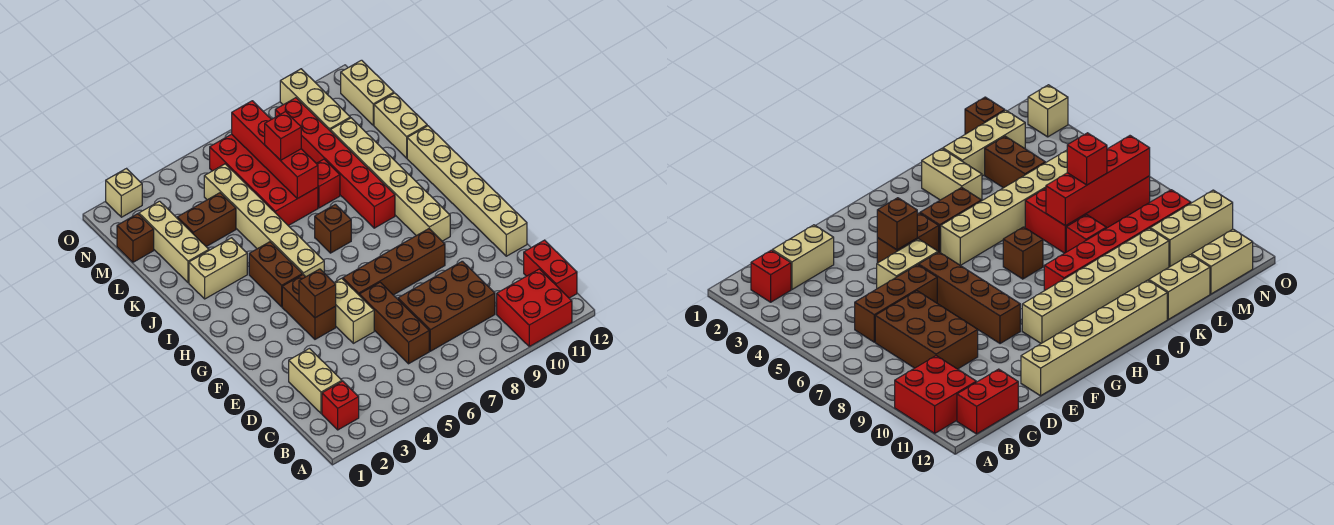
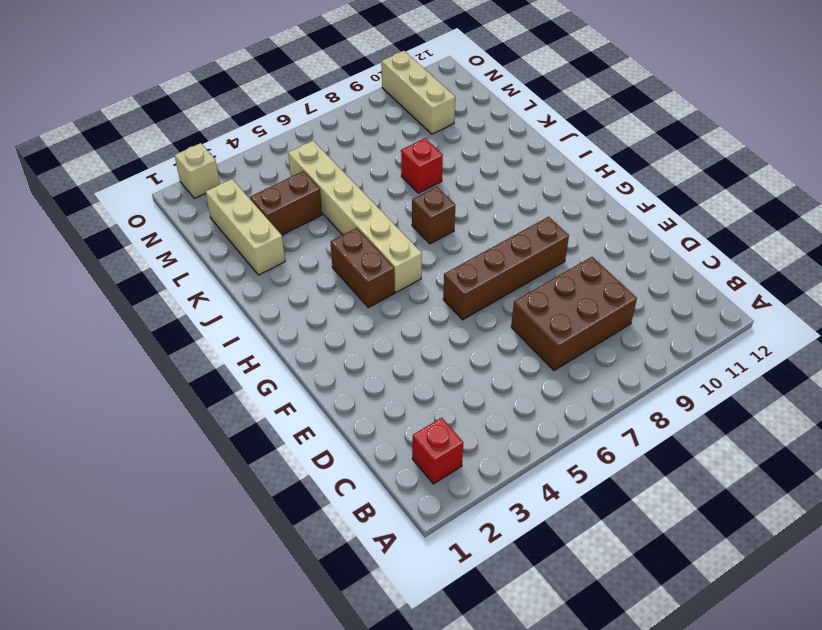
none -> red brick A10:B11 level 1
none -> red brick B12:C12 level 1
none -> tan brick C2:D2 level 1

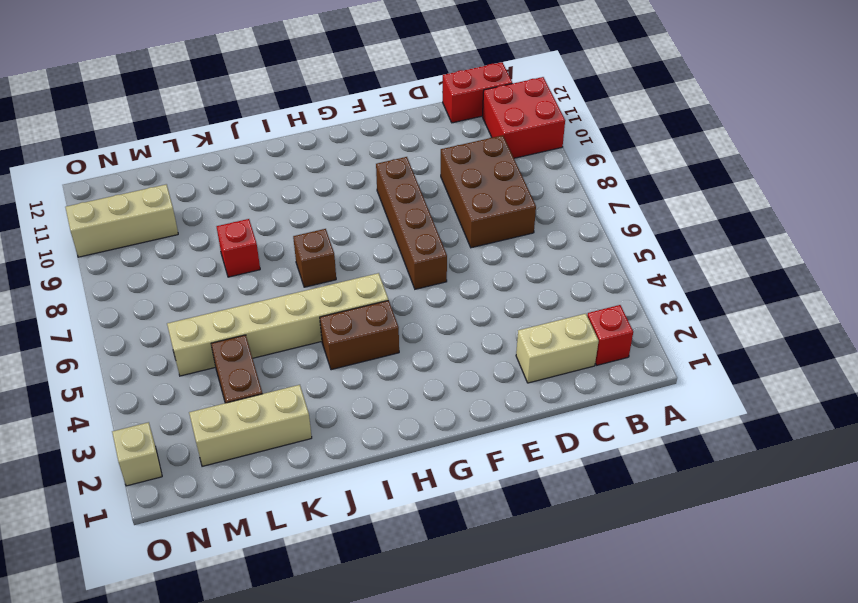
none -> brown brick C6:E6 level 1
none -> tan brick E5:F5 level 1
none -> tan brick E12:J12 level 1

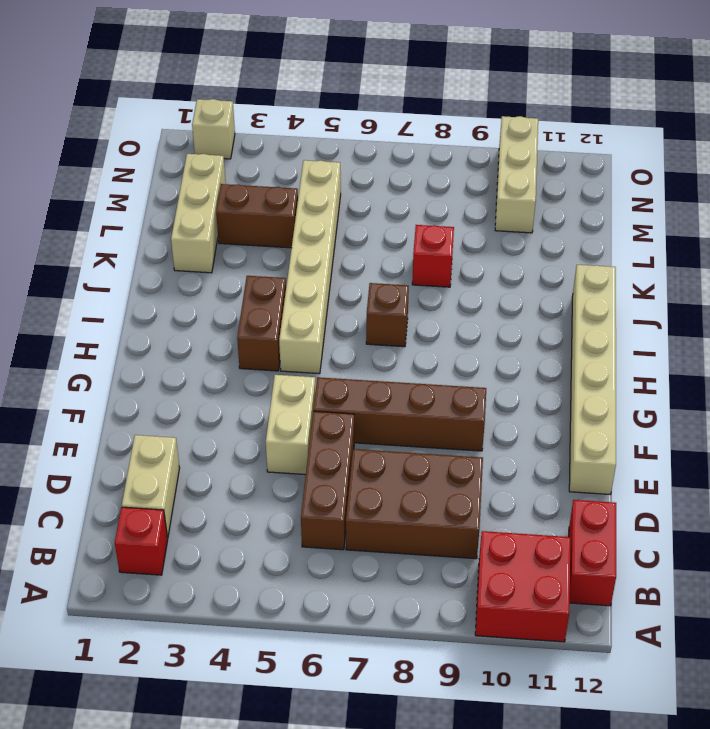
none -> brown brick F4:G4 level 1
none -> tan brick G10:L10 level 1
none -> red brick I9:N9 level 1

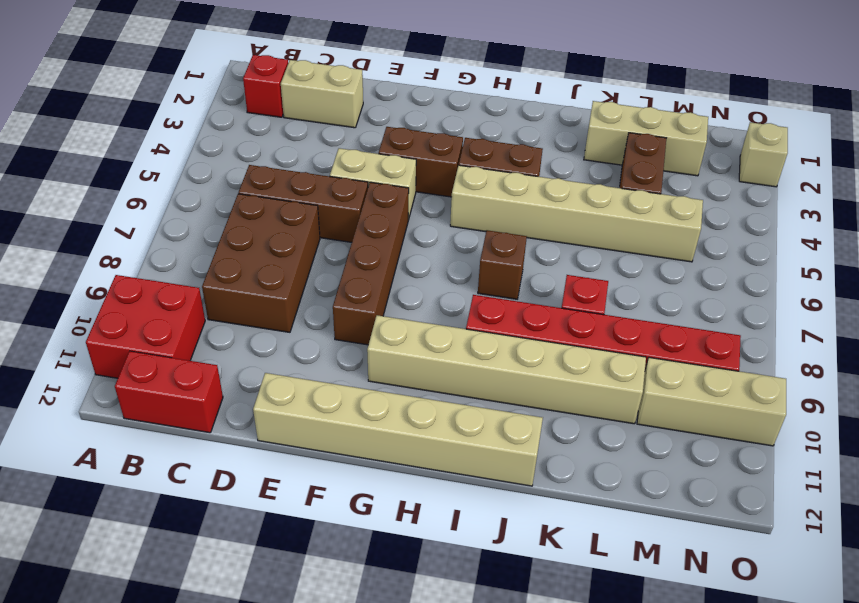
none -> tan brick J2:J3 level 1
none -> red brick K6:N7 level 1
none -> tan brick K12:L12 level 1

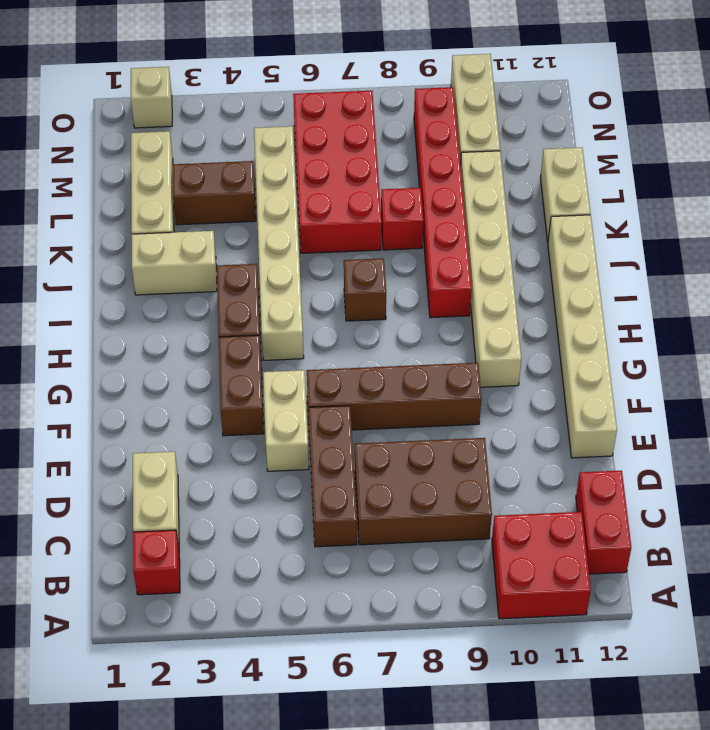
none -> brown brick M1 level 1
none -> tan brick M12:N12 level 1
none -> brown brick F4 level 2

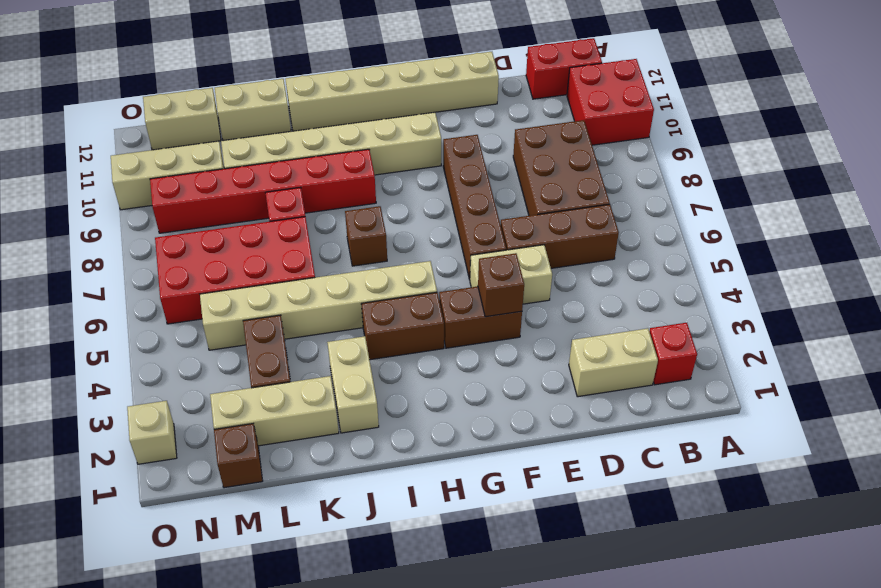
none -> red brick K7:N7 level 2
none -> red brick L7 level 3

